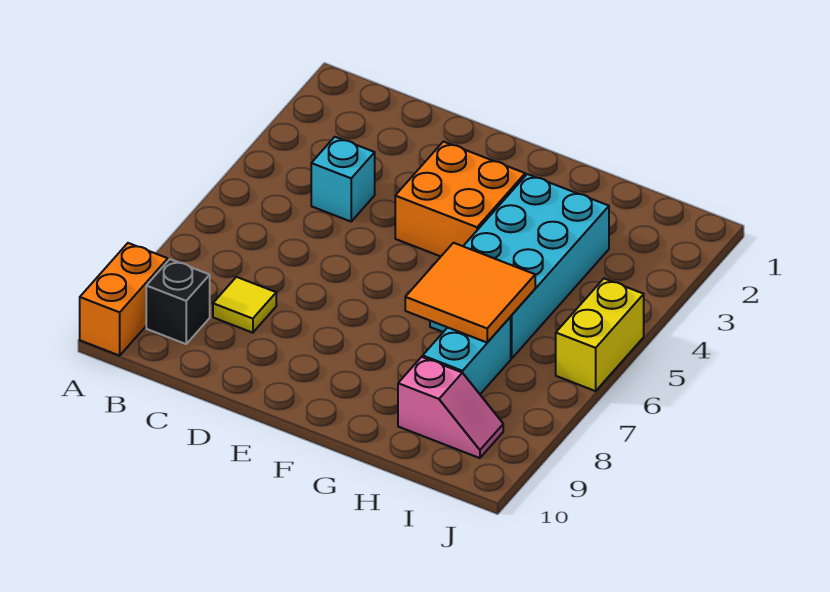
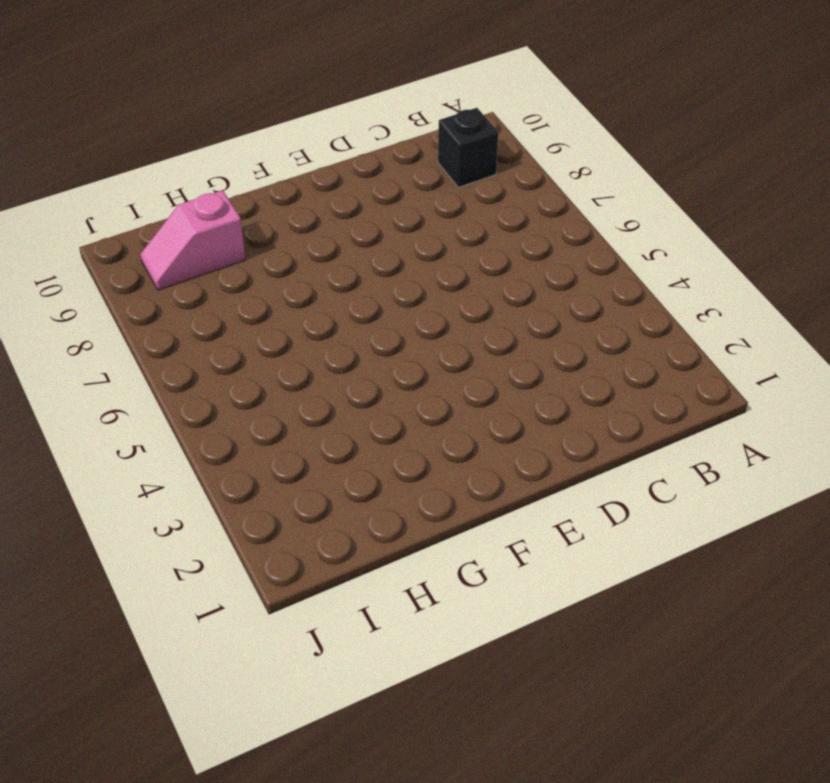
none -> orange brick A9:A10 level 1
none -> cyan brick C4 level 1

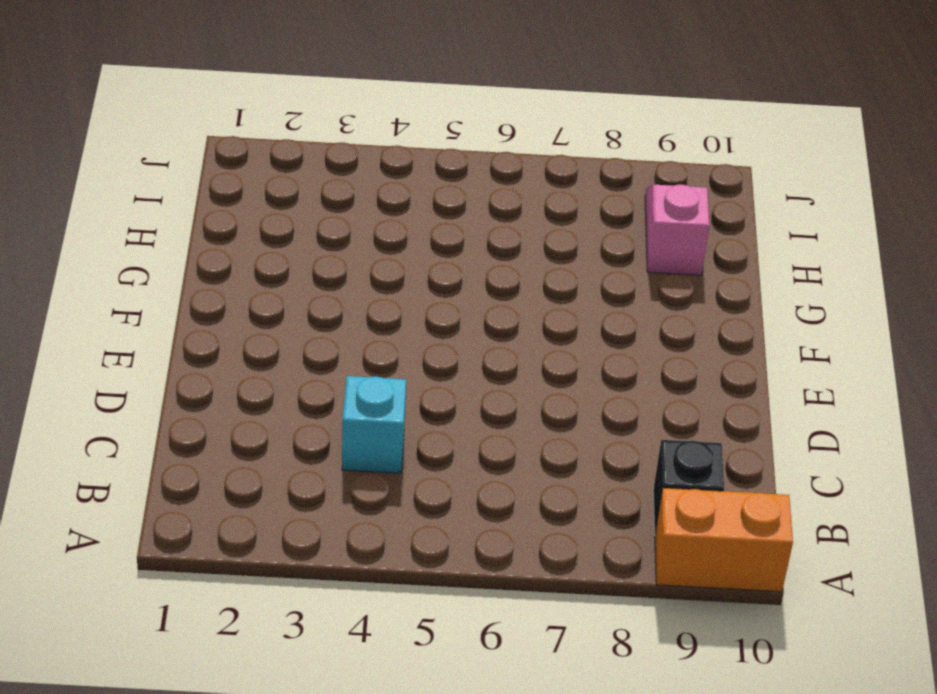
none -> yellow tile C8 level 1
none -> orange brick E3:F4 level 1

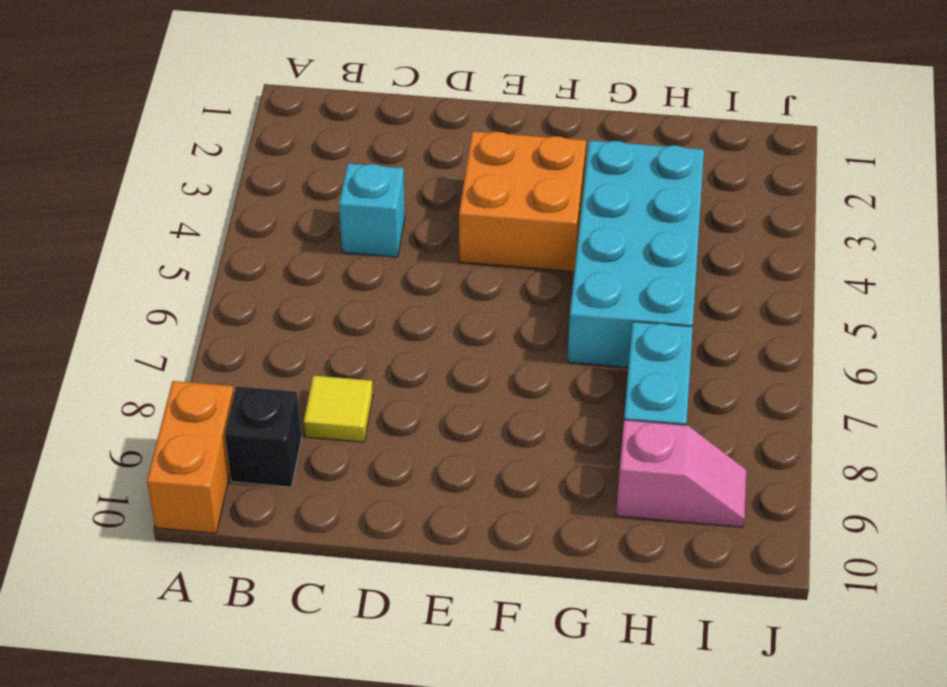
none -> yellow brick J5:J6 level 1
none -> orange tile G6:H7 level 2

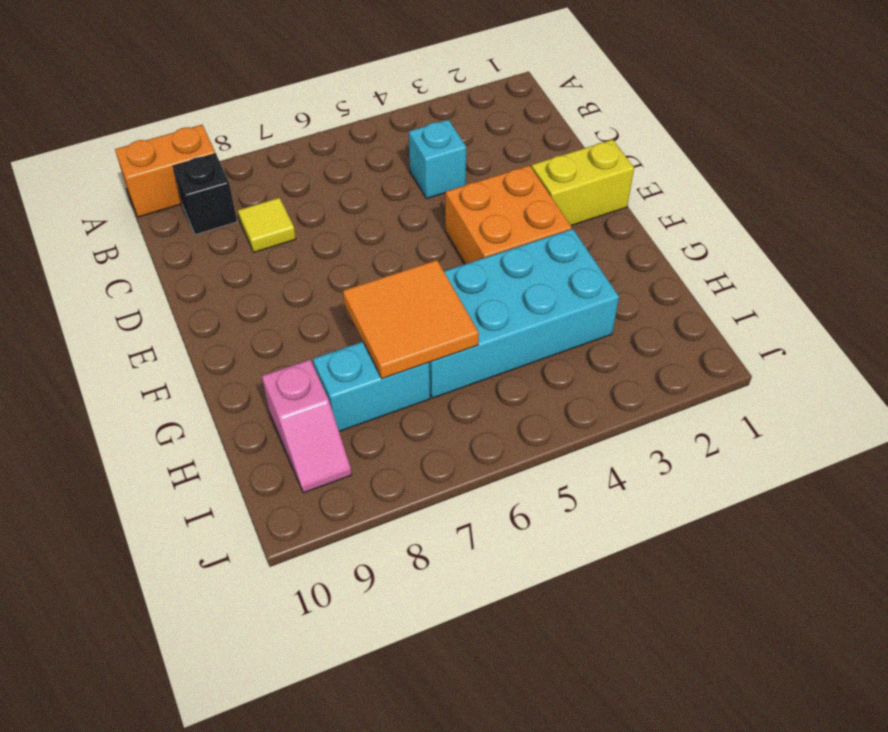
yellow brick E1:E2 level 1 -> yellow brick J5:J6 level 1

